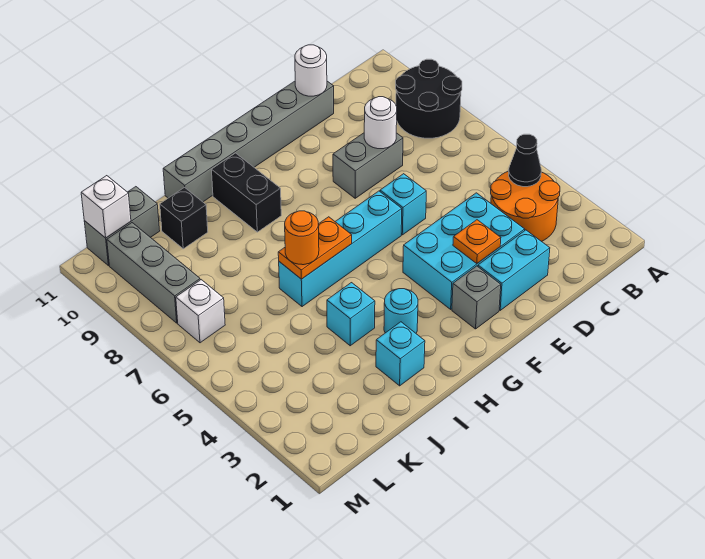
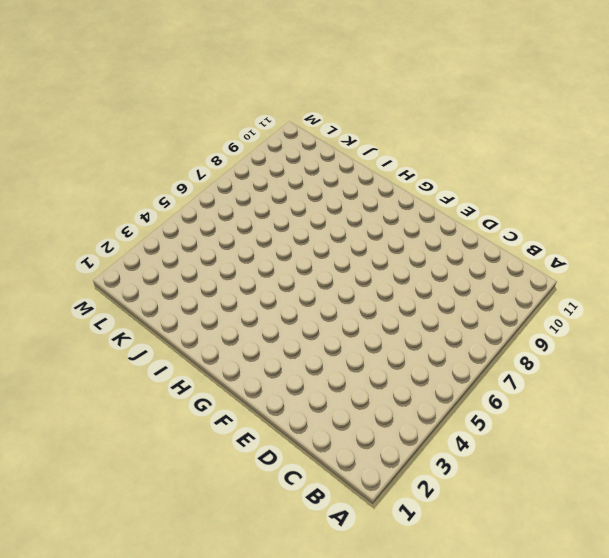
none -> black round brick A8:B9 level 1
none -> orange round brick B3:C4 level 1
none -> cyan brick D2:E2 level 1

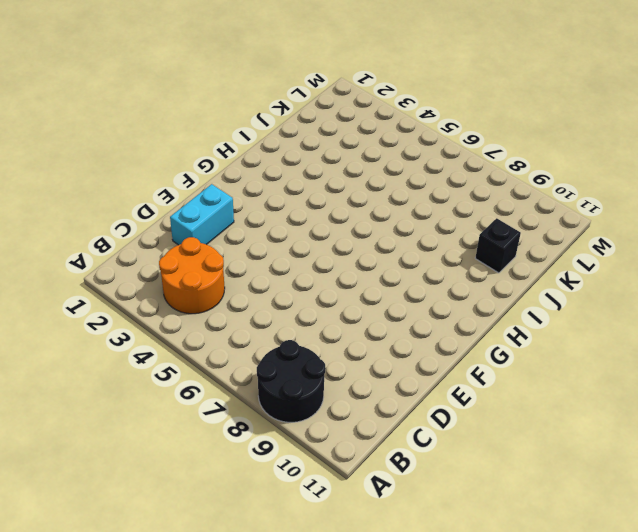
none -> cyan brick D3:F4 level 1
none -> grey brick D8:E8 level 1
none -> grey brick D11:I11 level 1

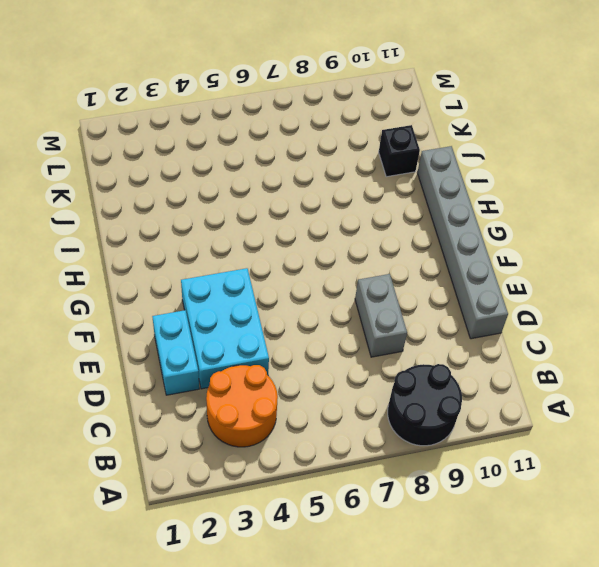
none -> cyan brick E6 level 1
none -> grey brick F2 level 1
none -> cyan brick F6:I6 level 1

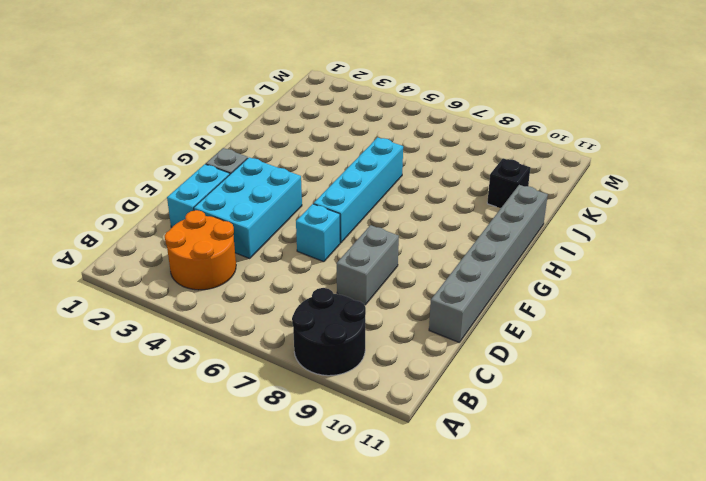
none -> cyan round brick H3 level 1
none -> black brick H9:H10 level 1
none -> cyan brick I2 level 1

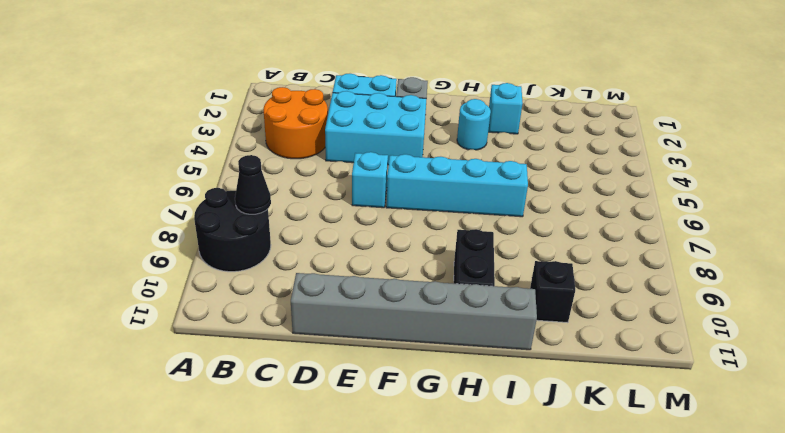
black cone B8 level 2 -> black cone B4 level 2
none -> grey brick D8:E8 level 1
none -> cyan brick I4 level 1
none -> grey brick K11:L11 level 1

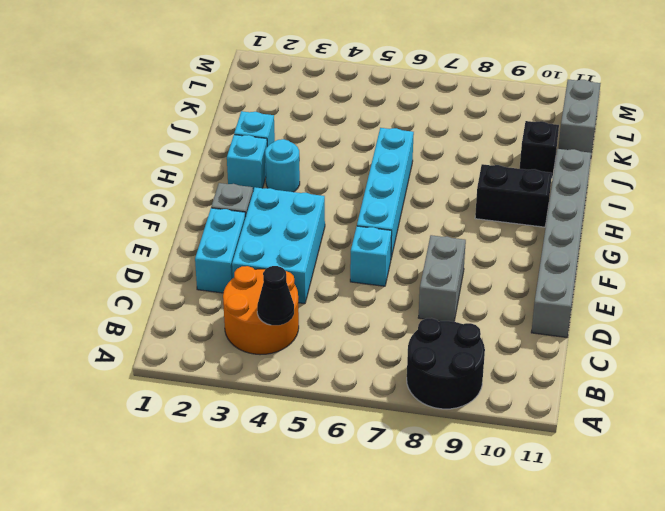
cyan brick H2 level 1 -> cyan brick I4 level 1
none -> white brick L7 level 1
none -> grey brick L8:L10 level 1
none -> white round brick D8 level 2

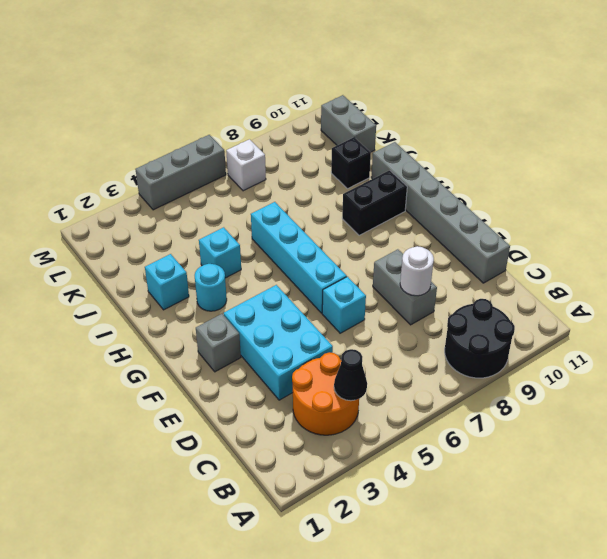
grey brick M4:M6 level 1 -> grey brick L8:L10 level 1
none -> cyan brick D2:E2 level 1
none -> white round brick D11 level 2
none -> orange plate E3 level 2

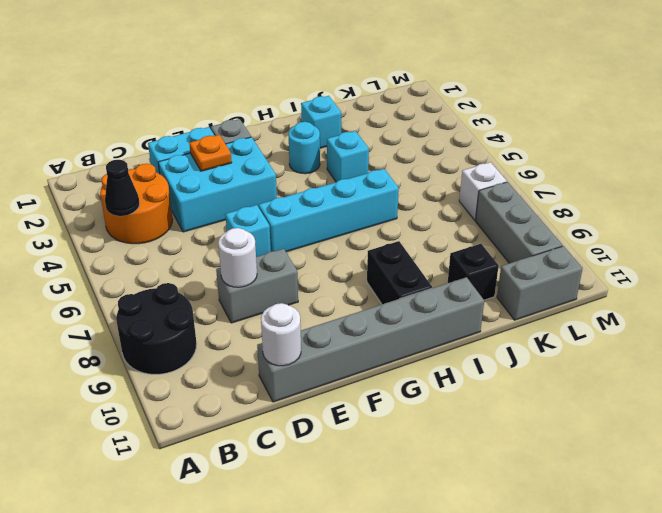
none -> orange plate H6:I6 level 2
none -> white brick L11 level 2
none -> orange round brick I6 level 3

